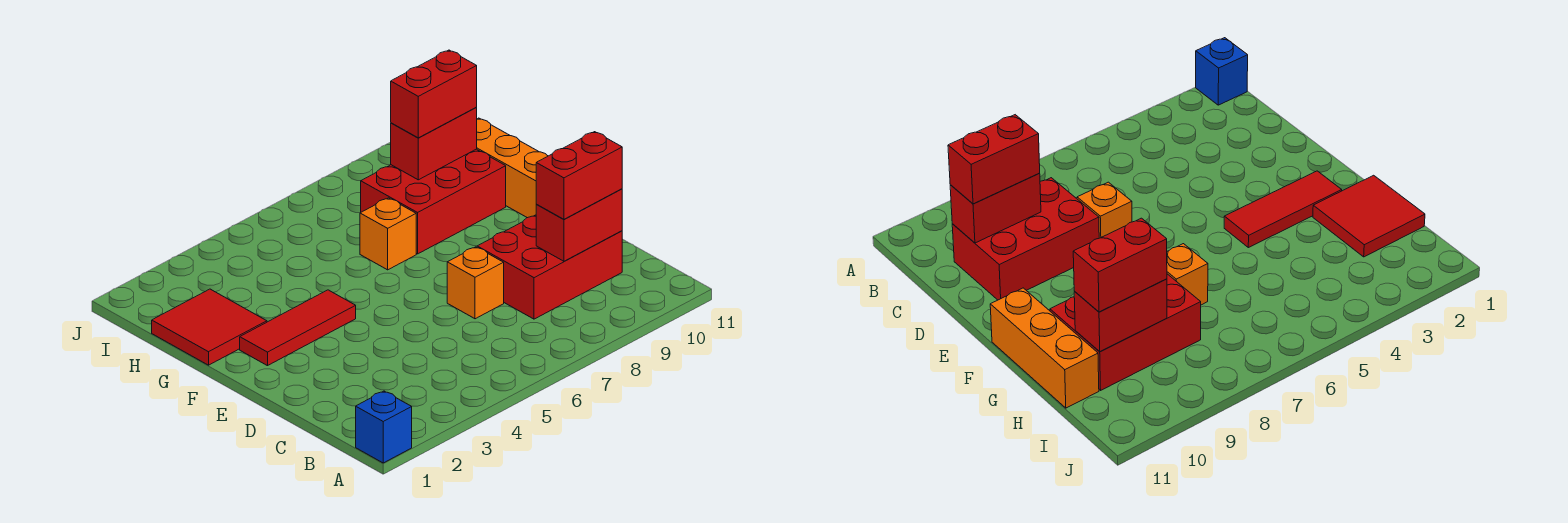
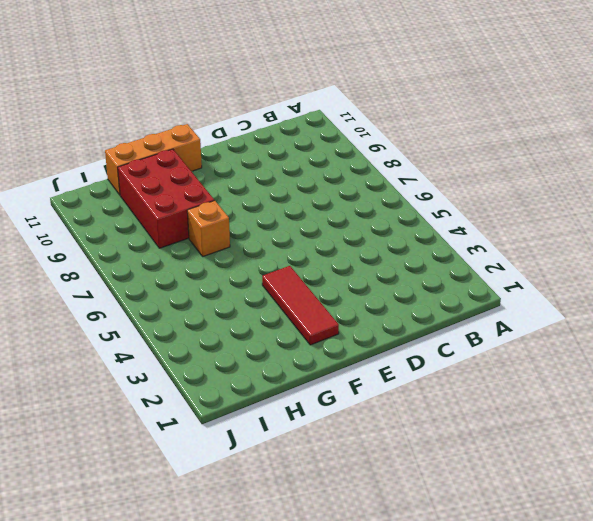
none -> blue brick A1 level 1
none -> red brick C8:D10 level 1
none -> orange brick D7 level 1

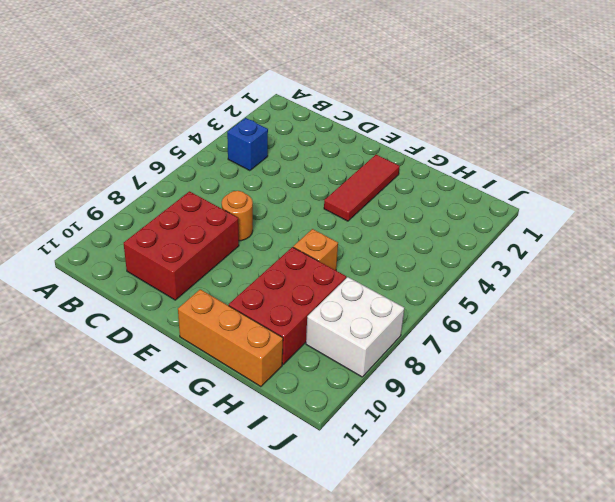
blue brick B4 level 1 -> blue brick A1 level 1
orange round brick D7 level 1 -> orange brick D7 level 1
white brick I8:J9 level 1 -> none
none -> red tile G1:H2 level 1
none -> red brick C9:C10 level 2
none -> red brick H9:H10 level 2

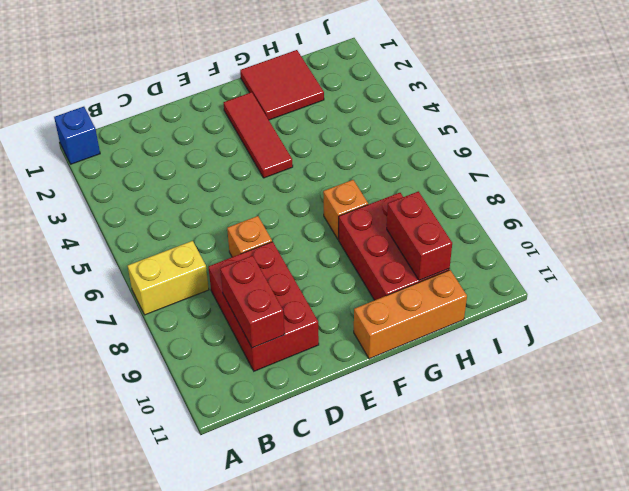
yellow brick A7:B7 level 1 -> none
none -> red brick C9:C10 level 3
none -> red brick H9:H10 level 3

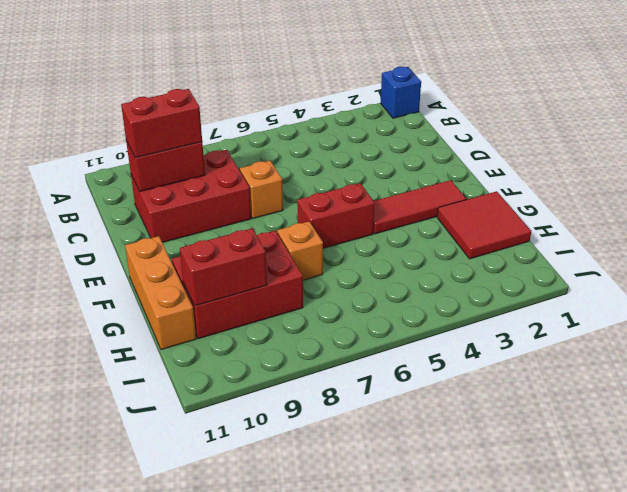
red brick F5:F6 level 1 -> red brick H9:H10 level 3

